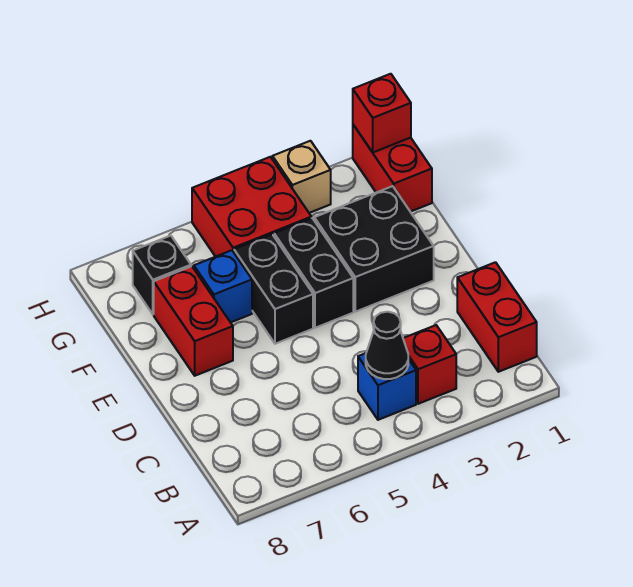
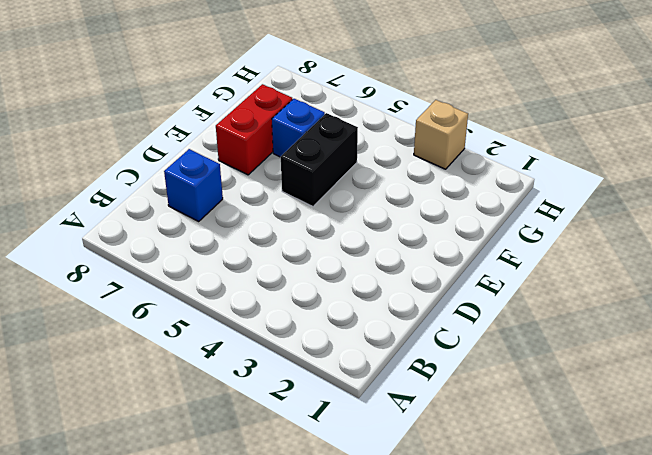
blue brick C7 level 1 -> blue brick B4 level 1
none -> red brick B1:C1 level 1
none -> red brick B3 level 1
none -> black brick E2:F3 level 1

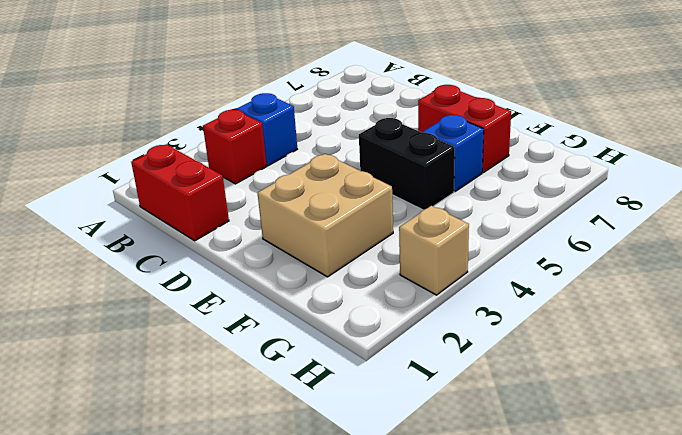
tan brick E2:F3 level 1 -> black brick E2:F3 level 1
none -> black brick E4:F4 level 1
none -> red brick G1:H1 level 1
none -> red brick G4:H5 level 1

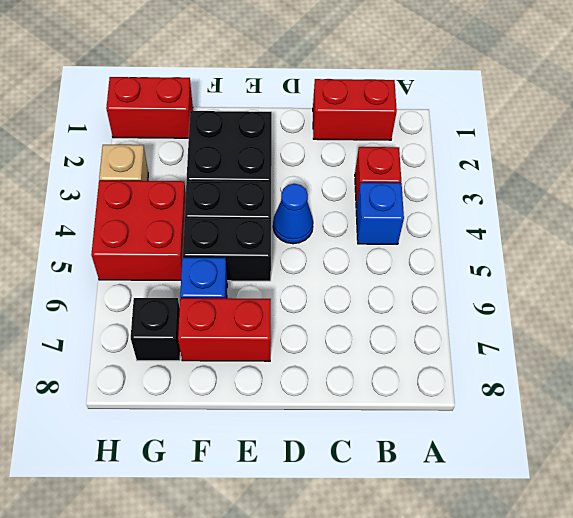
blue cone D4 level 1 -> none
none -> black cone B4 level 2
none -> red brick H1 level 2

